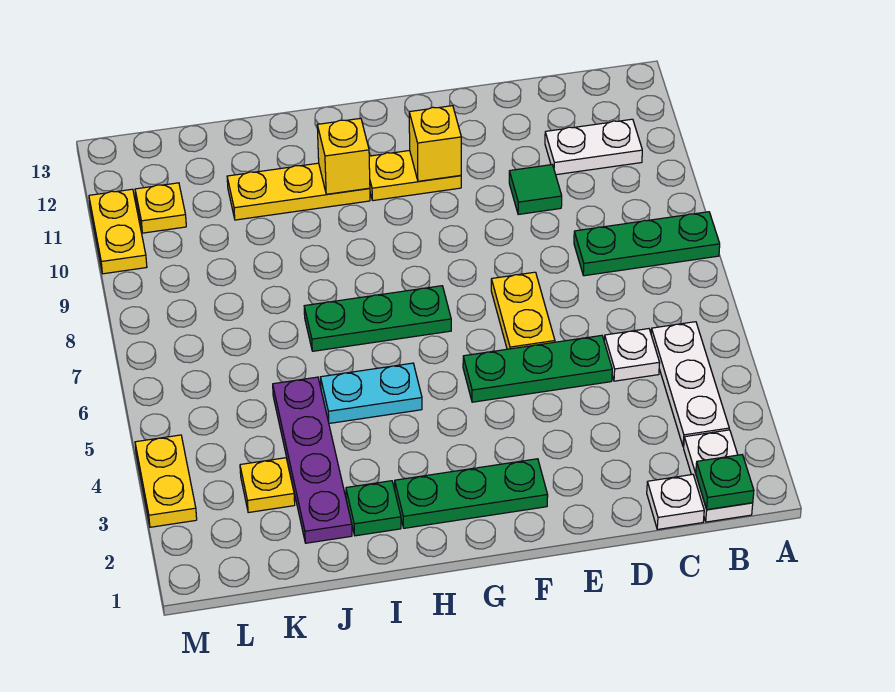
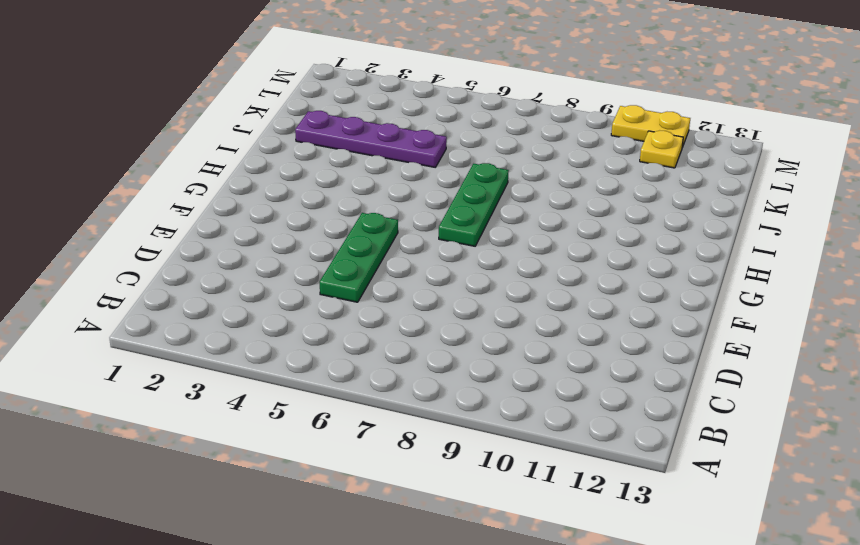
none -> green plate A8:C8 level 1
none -> white plate B1:B2 level 1
none -> white plate B3:B5 level 1

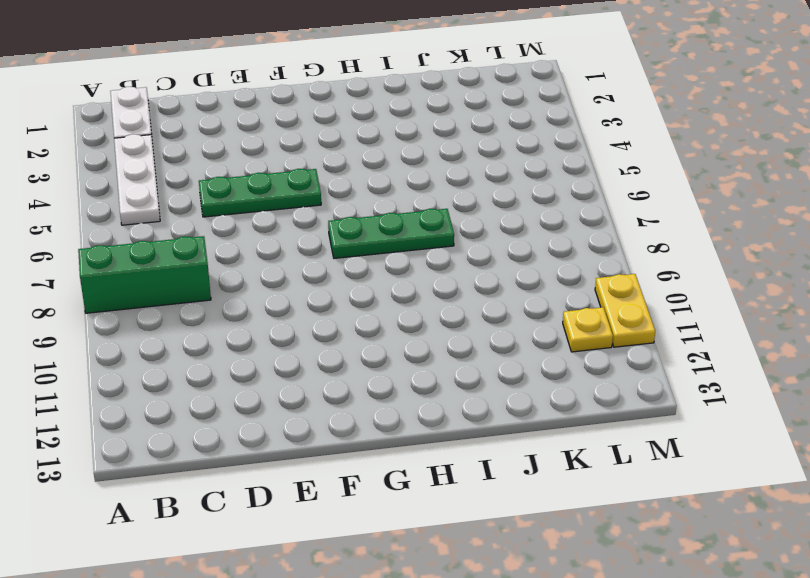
green brick A8:C8 level 1 -> green plate A8:C8 level 1
none -> white plate B11:C11 level 1
none -> white plate C1 level 1
none -> white plate C5 level 1

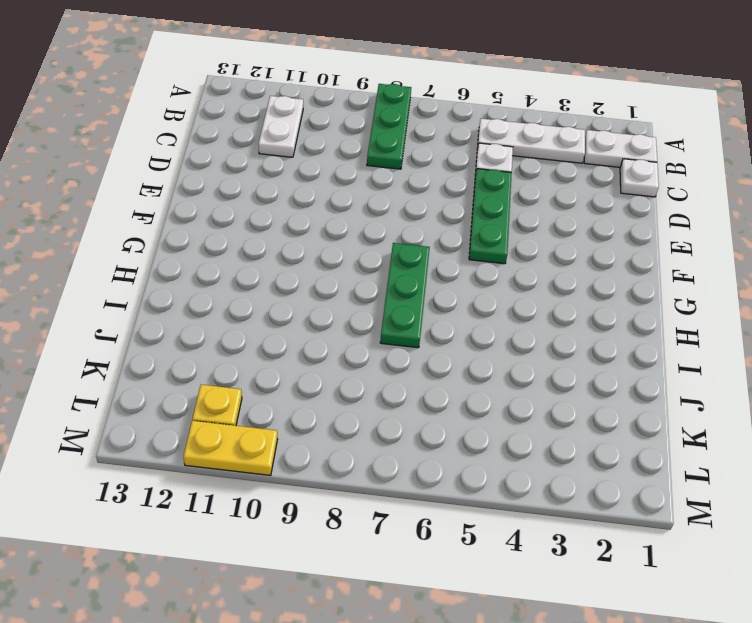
none -> green tile D10 level 1
none -> yellow plate E6:E7 level 1
none -> green plate F2:H2 level 1

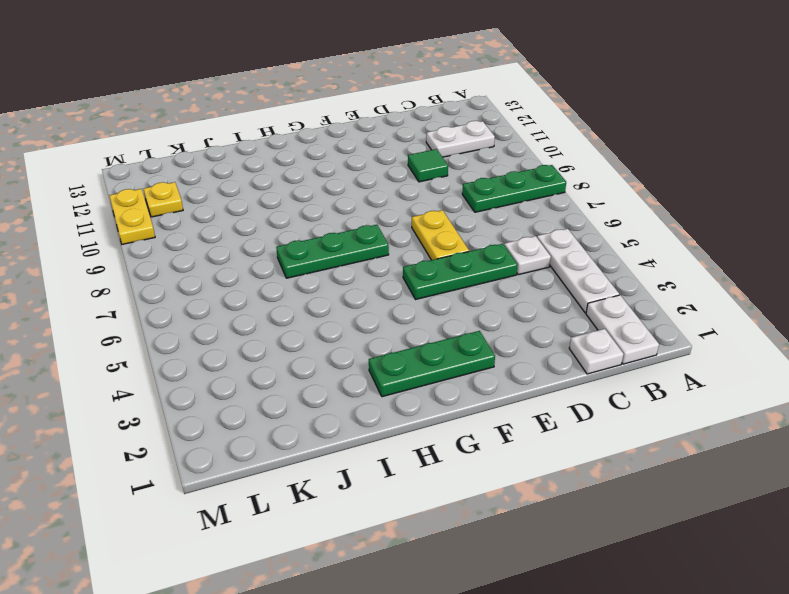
none -> yellow plate F11:G11 level 1
none -> cyan plate H5:I5 level 1
none -> yellow plate H11:J11 level 1

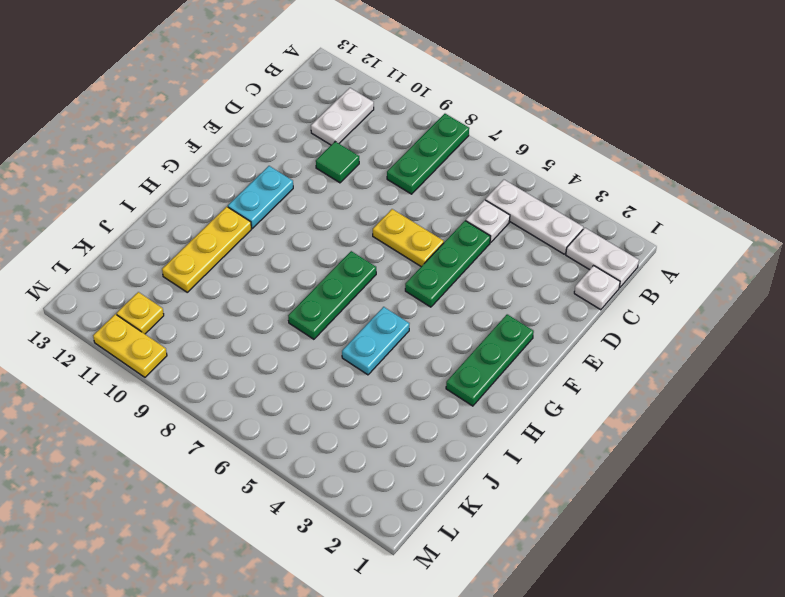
cyan plate F11:G11 level 1 -> yellow plate F11:G11 level 1
none -> green plate I2 level 1
none -> purple plate J2:J5 level 1
none -> yellow plate K3 level 1

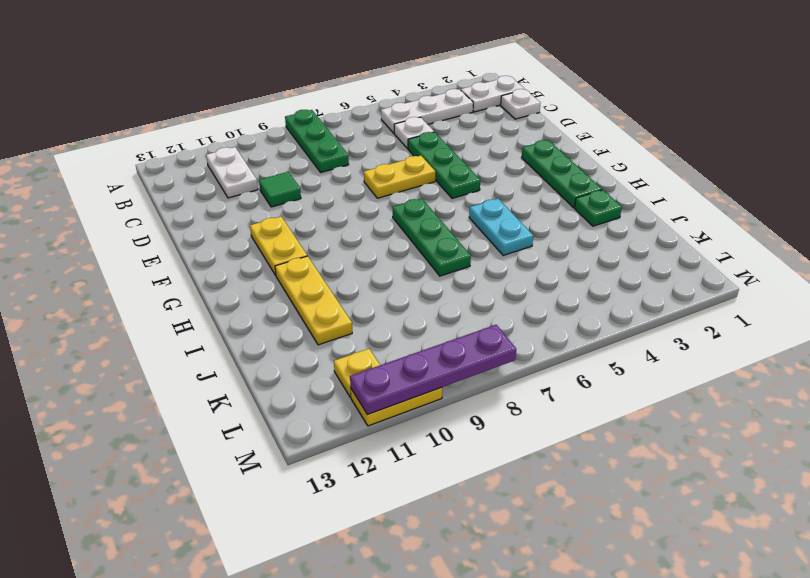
purple plate M8:M11 level 2 -> purple plate J2:J5 level 1
none -> yellow plate K3 level 1
none -> yellow plate M3:M4 level 1
none -> green plate B1 level 2

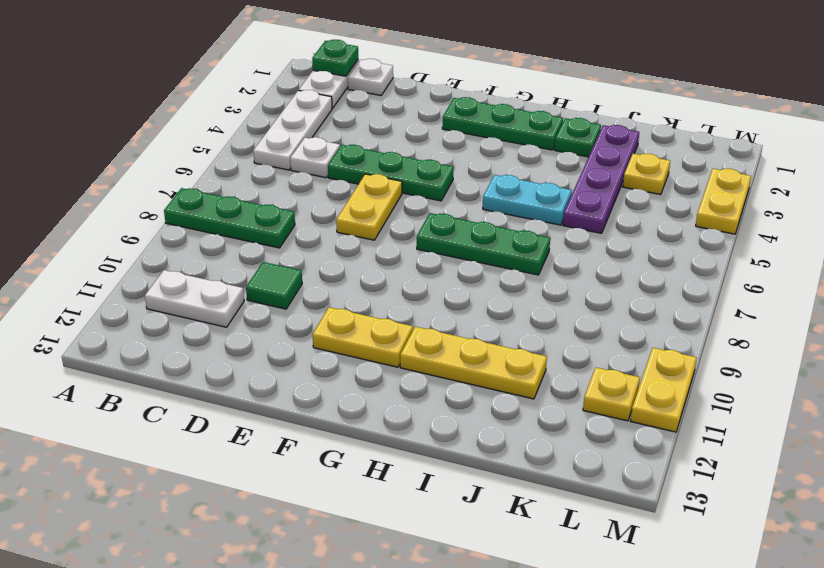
none -> yellow brick F11 level 2
none -> yellow brick H11 level 2

